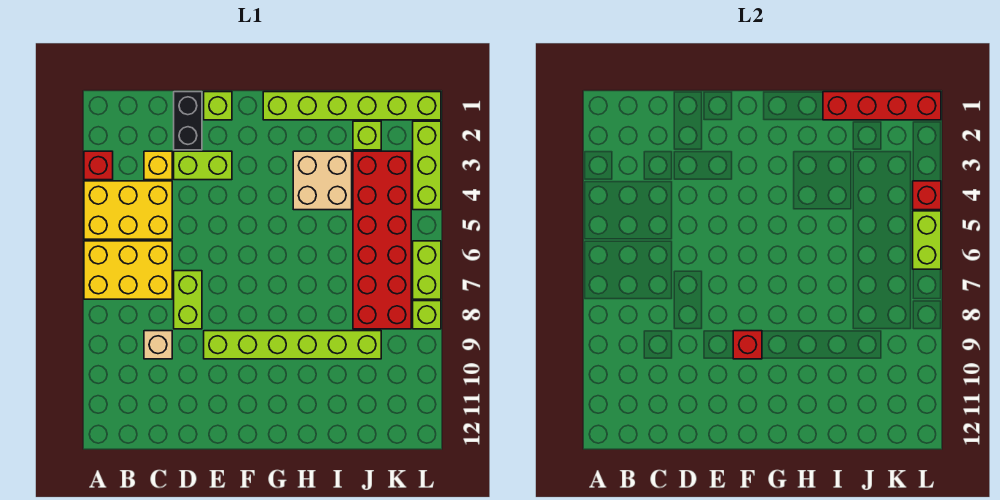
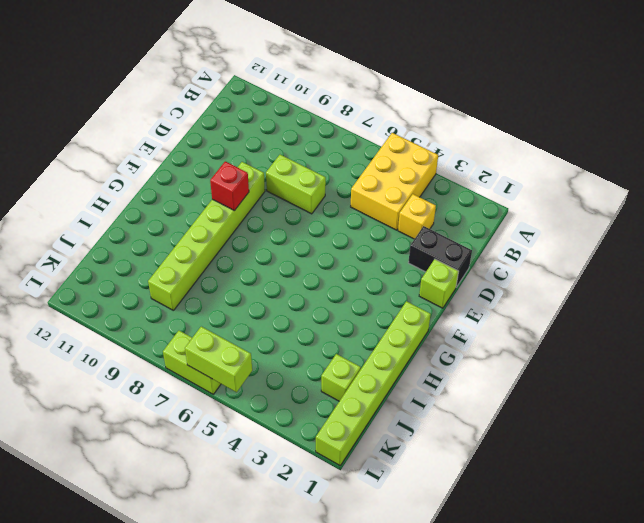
none -> red brick A3 level 1
none -> yellow brick A6:C7 level 1
none -> tan brick C9 level 1

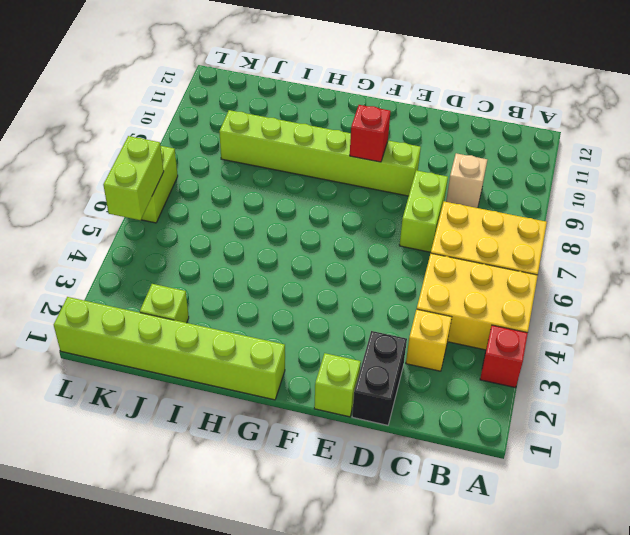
none -> lime brick D3:E3 level 1
none -> tan brick H3:I4 level 1
none -> red brick J3:K8 level 1

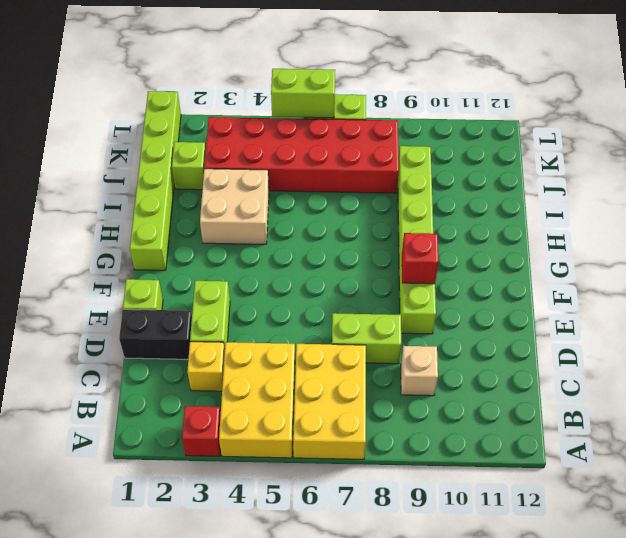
none -> lime brick L2:L4 level 1
none -> lime brick L8 level 1
none -> red brick I1:L1 level 2

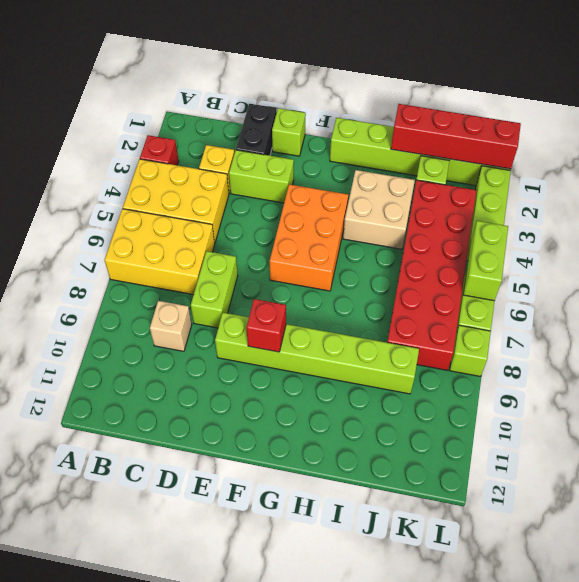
orange brick F4:G6 level 1 -> none
none -> red brick L4 level 2

